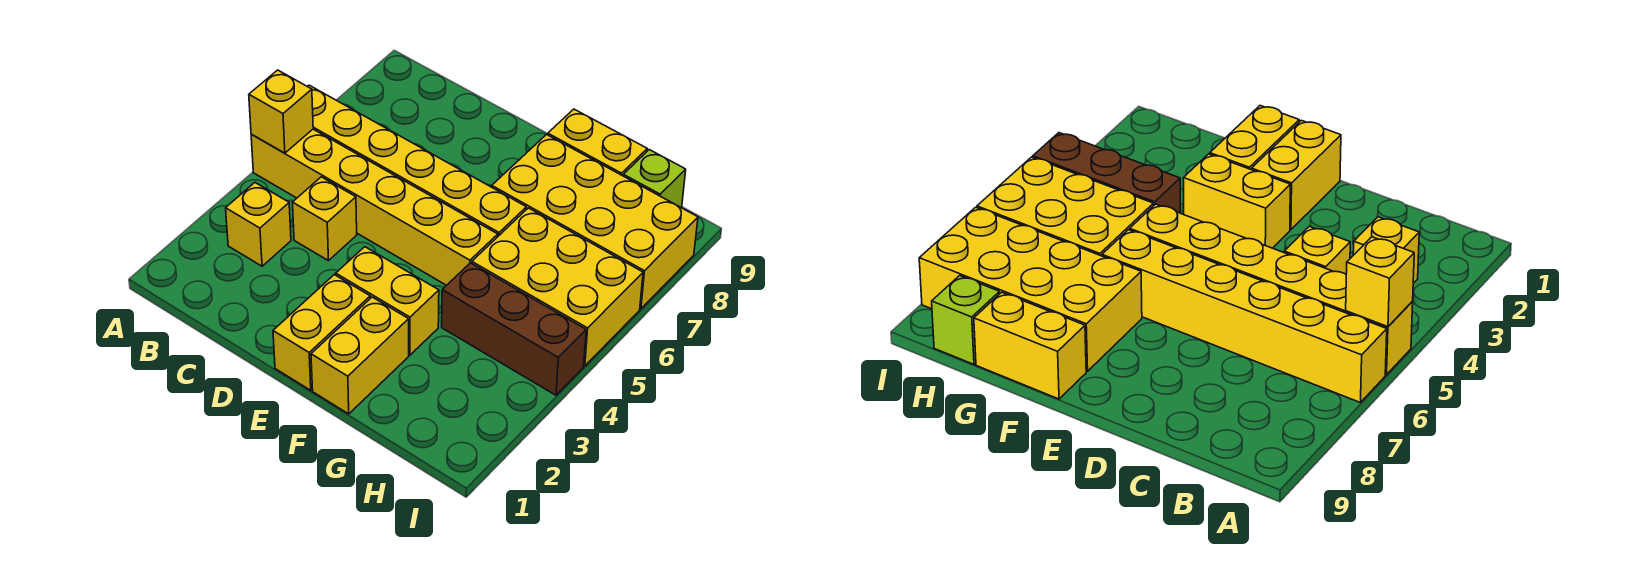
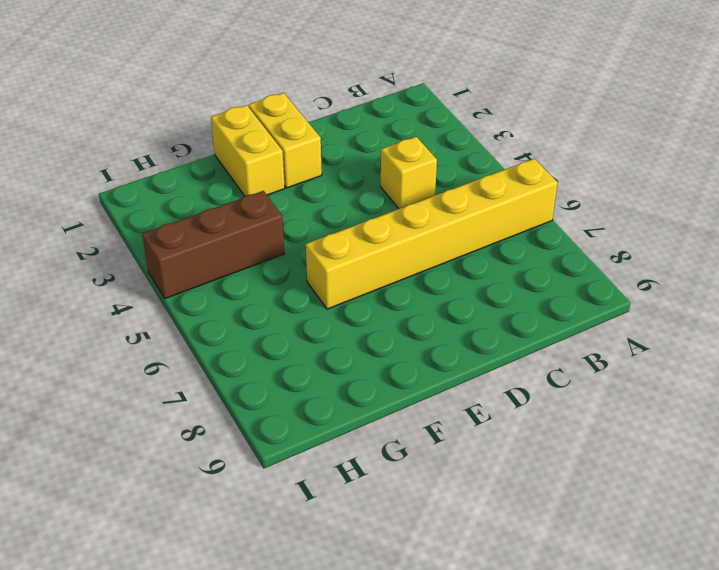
none -> yellow brick A5:F5 level 1
none -> yellow brick B3 level 1
none -> yellow brick E3:F3 level 1

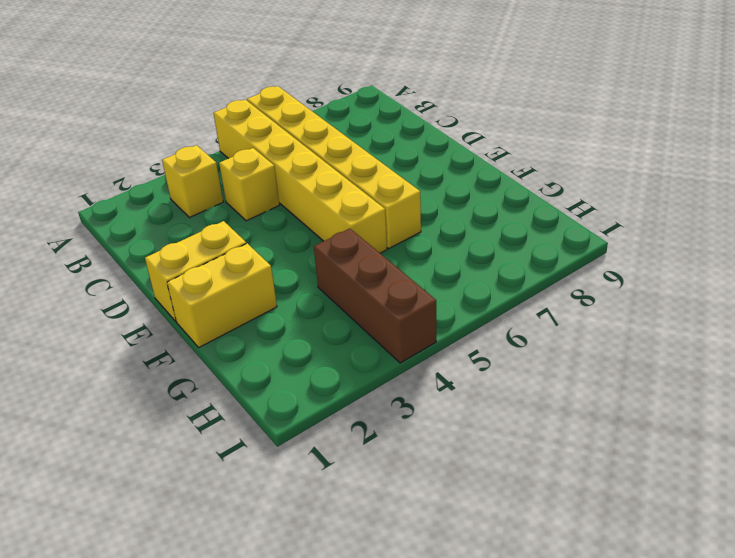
none -> yellow brick E3:F3 level 1
none -> yellow brick F7:I8 level 1
none -> yellow brick F9:G9 level 1

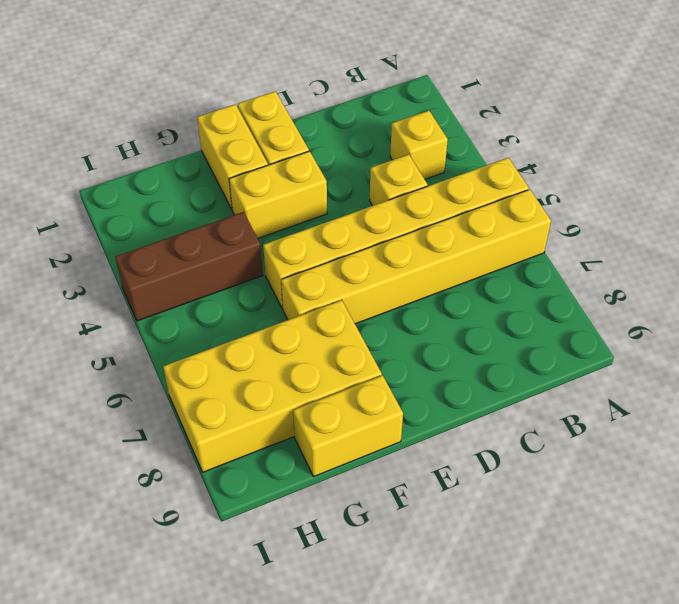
none -> yellow brick G5:I6 level 1
none -> lime brick H9 level 1
none -> yellow brick A5 level 2

